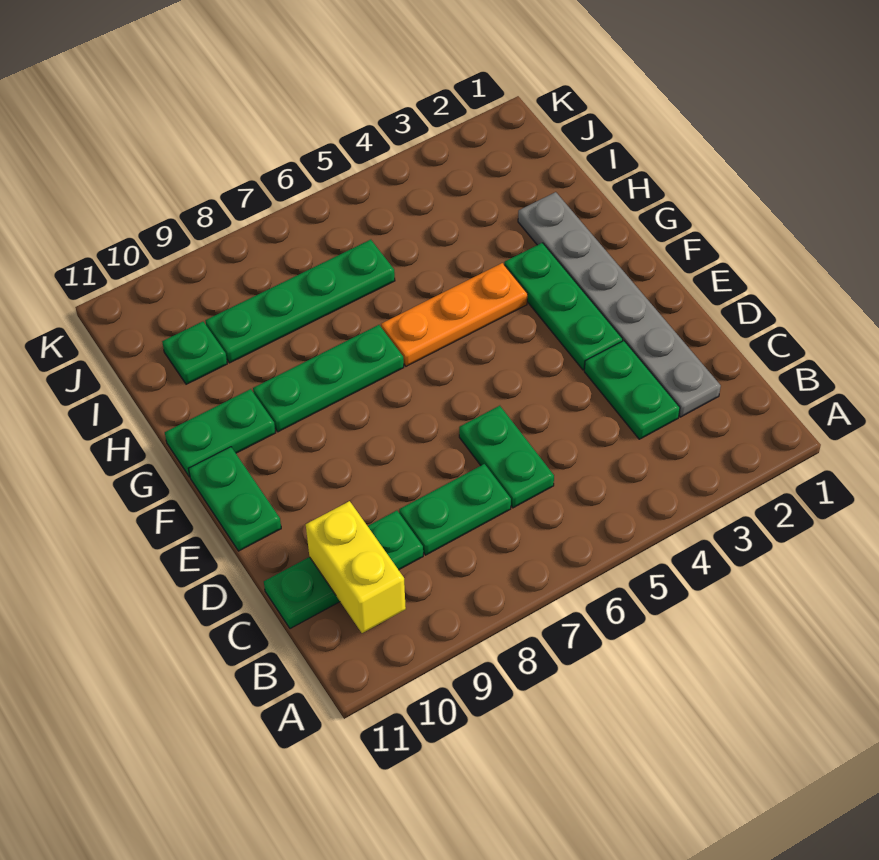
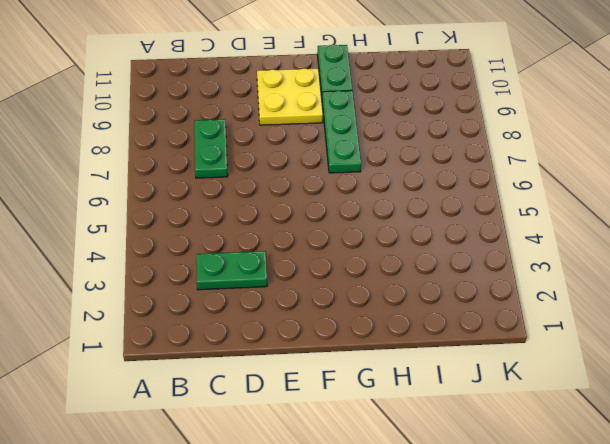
yellow plate E9:F10 level 1 -> none
none -> grey plate C2:H2 level 1
none -> green plate C6:D6 level 1
none -> green plate C9:C11 level 1

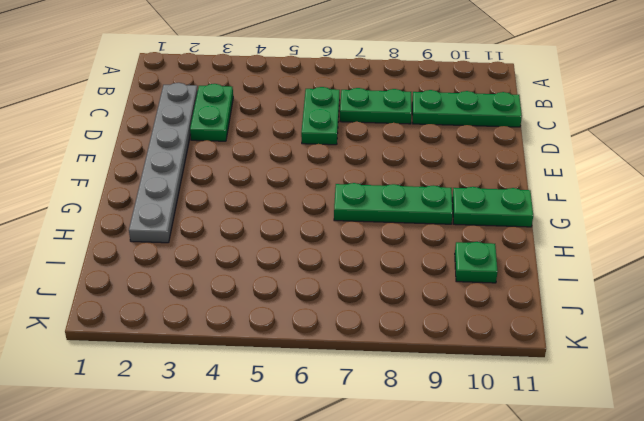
none -> green plate E3:G3 level 1
none -> green plate E11:F11 level 1
none -> orange plate G4:G6 level 1

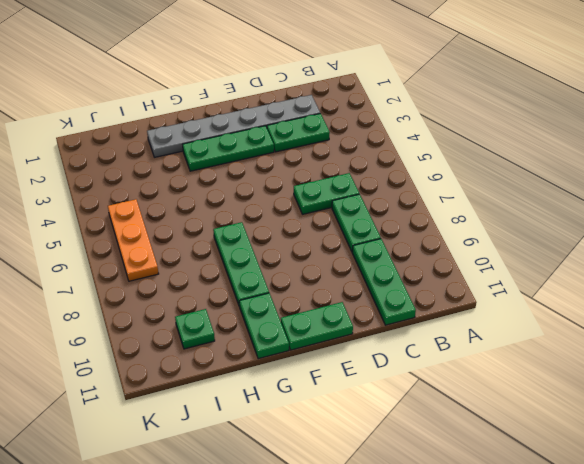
orange plate J5:J7 level 1 -> orange plate G4:G6 level 1
none -> green plate I6:I9 level 1
none -> yellow brick B10:C10 level 2

